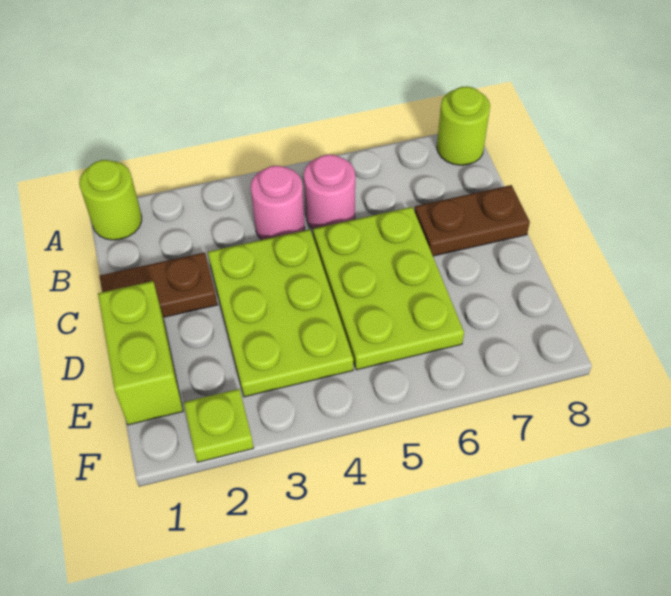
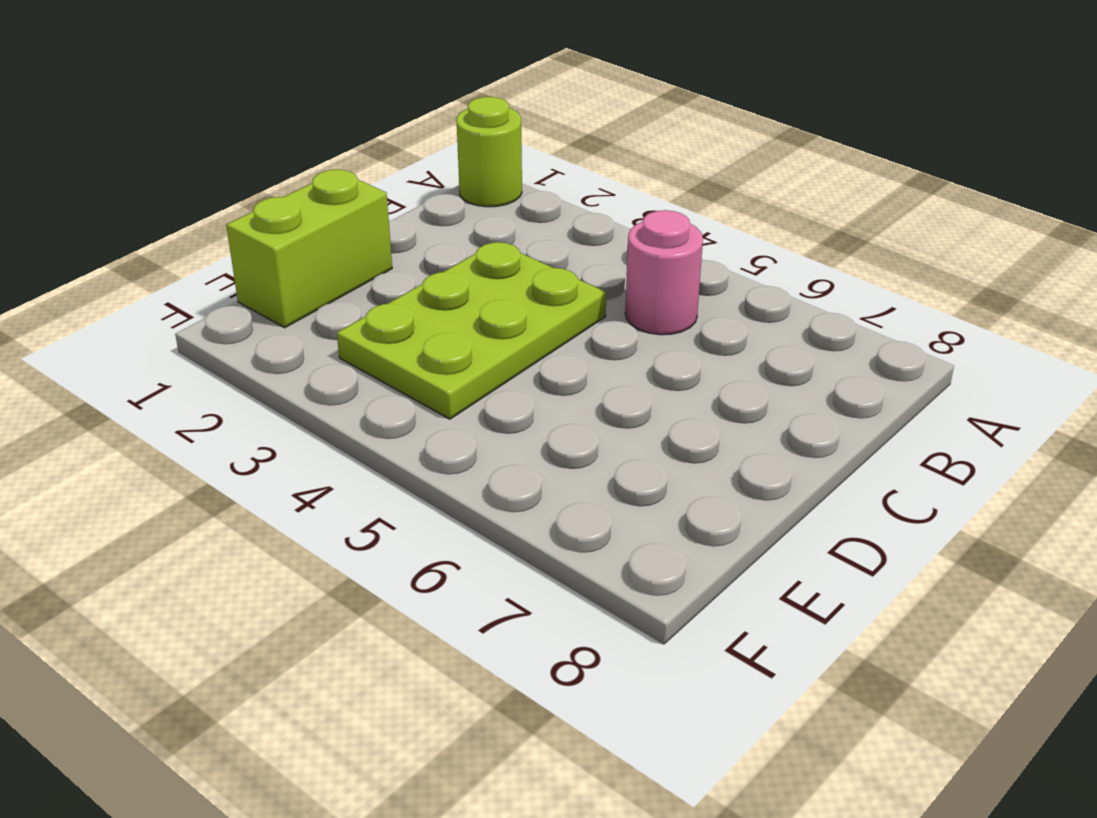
none -> lime round brick A8 level 1
none -> pink round brick B4 level 1

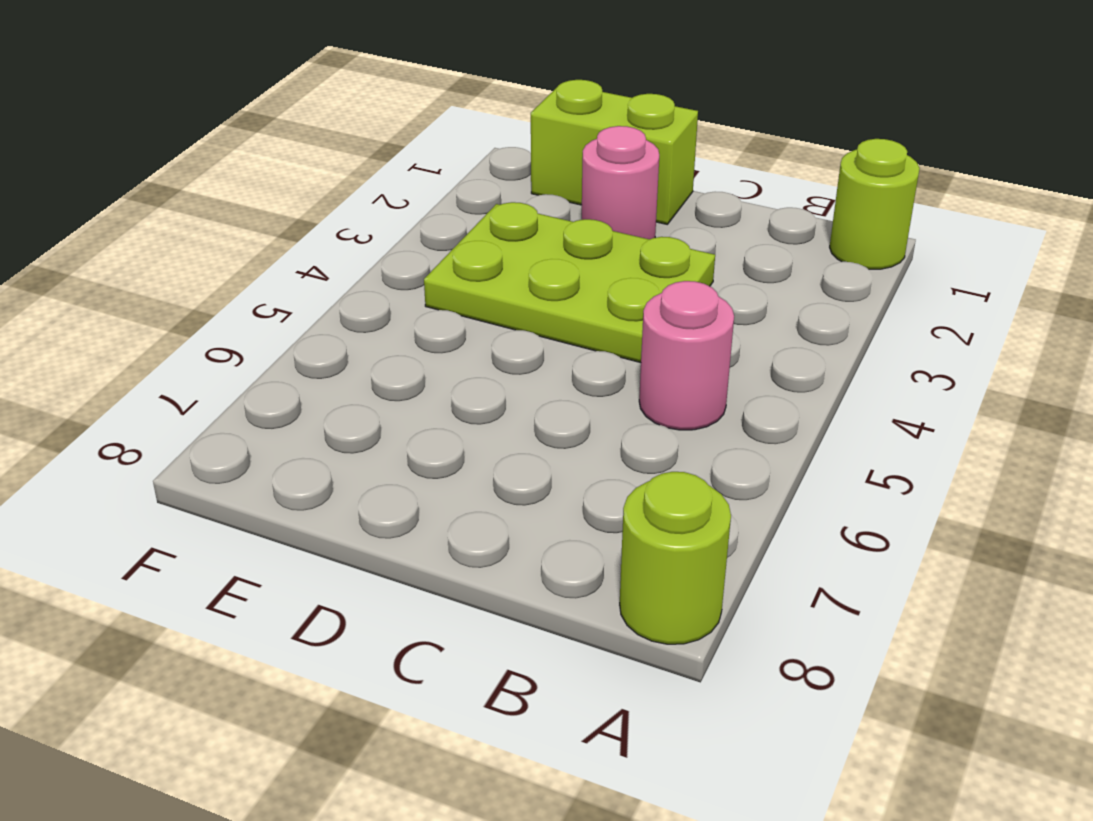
pink round brick D2 level 1 -> pink round brick B4 level 1
none -> brown plate C1:C2 level 1
none -> lime plate C5:E6 level 1

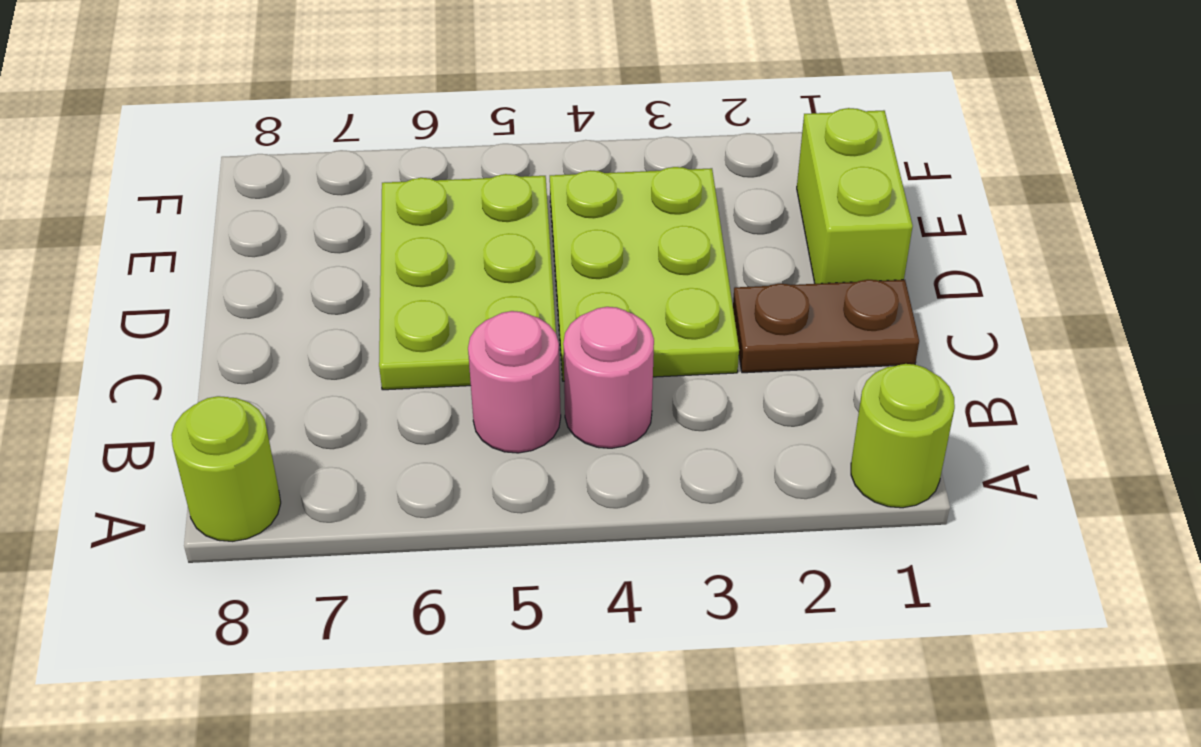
none -> brown plate C7:C8 level 1
none -> lime plate F2 level 1

